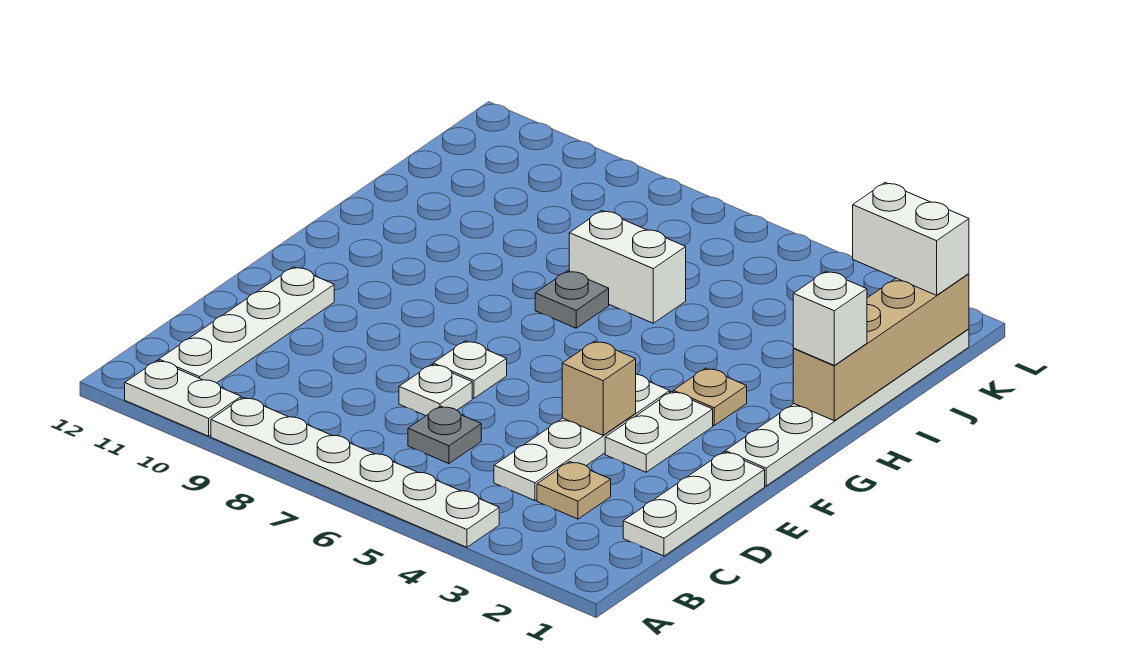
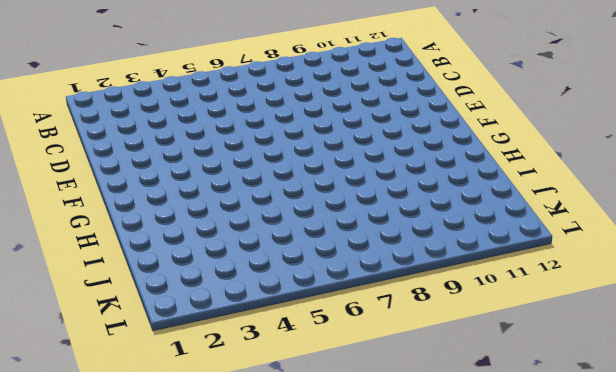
none -> white plate A4:A9 level 1
none -> white plate A10:A11 level 1
none -> white plate B11:E11 level 1

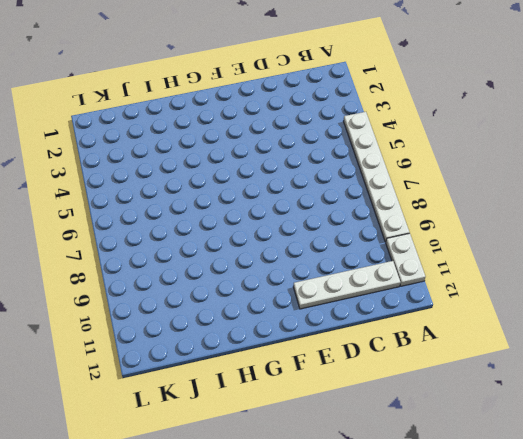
none -> white plate C1:E1 level 1
none -> tan plate C3 level 1
none -> white plate C4:F4 level 1

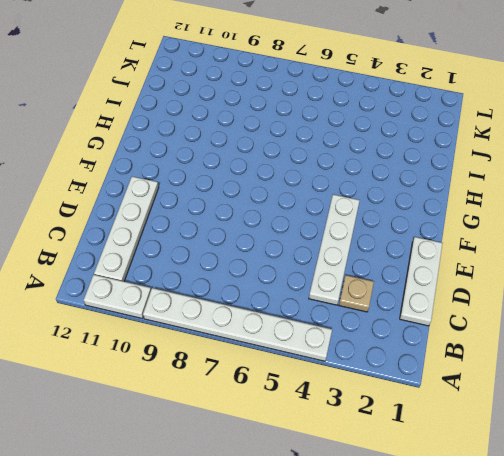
none -> grey plate C6 level 1
none -> white plate D7 level 1
none -> white plate E3:F3 level 1

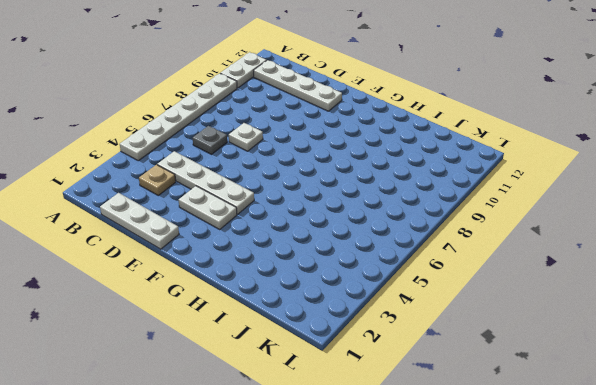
none -> white plate E7 level 1
none -> white plate F1:K1 level 1
none -> tan plate G3 level 1

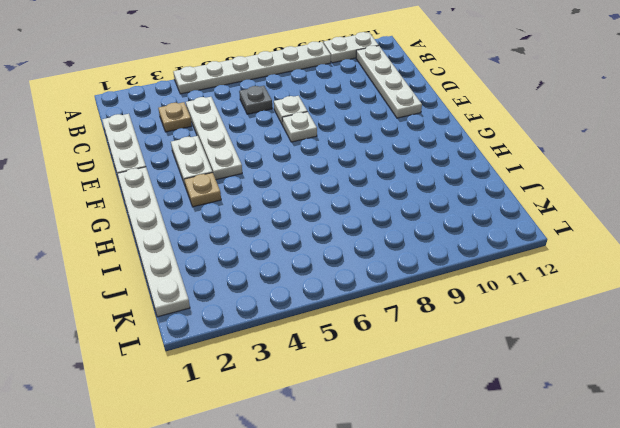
none -> grey plate H7 level 1
none -> white brick I6:I7 level 1
none -> tan brick E4 level 2

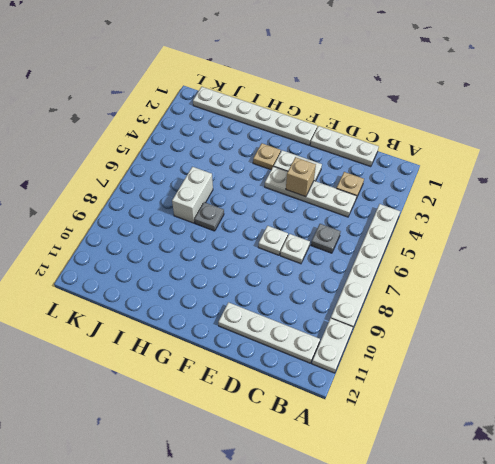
none -> tan brick H1:K1 level 2
none -> white brick H1 level 3
none -> white brick K1:K2 level 3

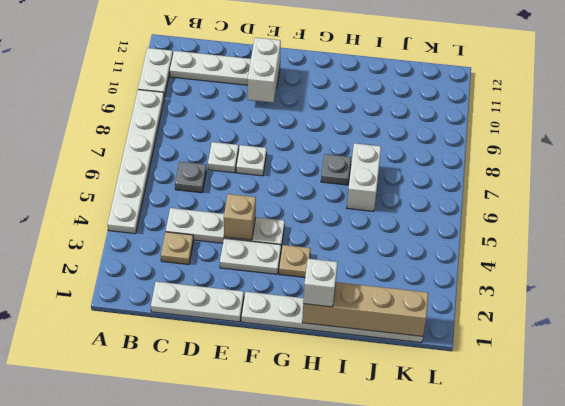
white brick E10:E11 level 2 -> white brick K1:K2 level 3

